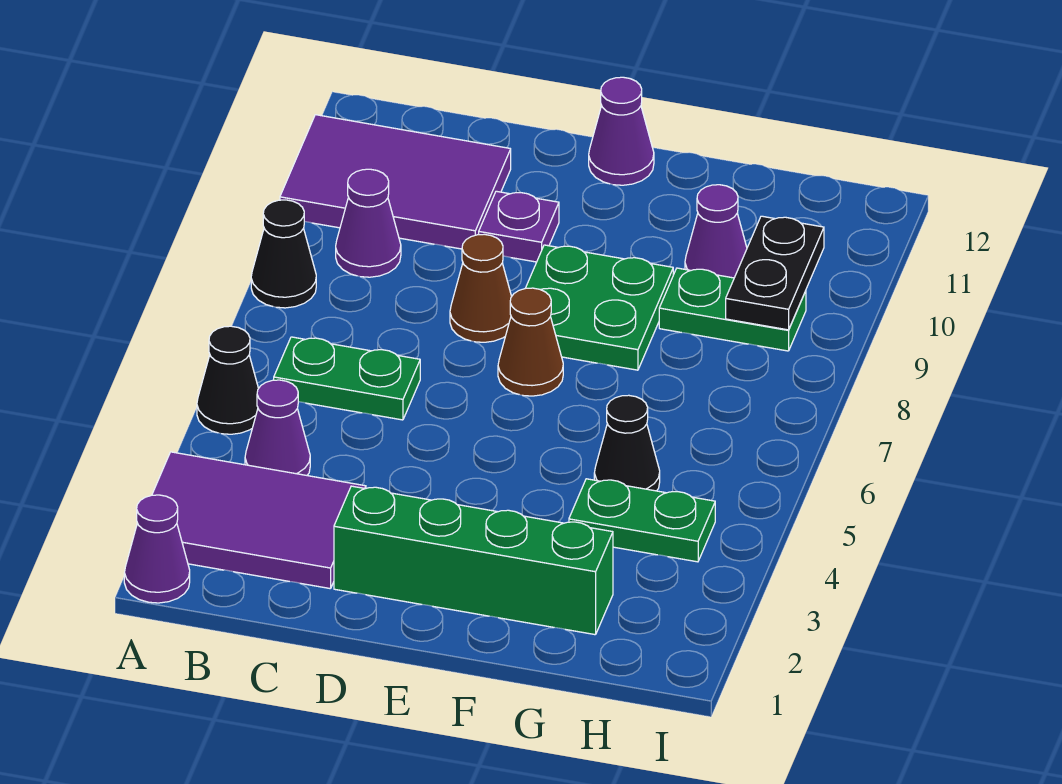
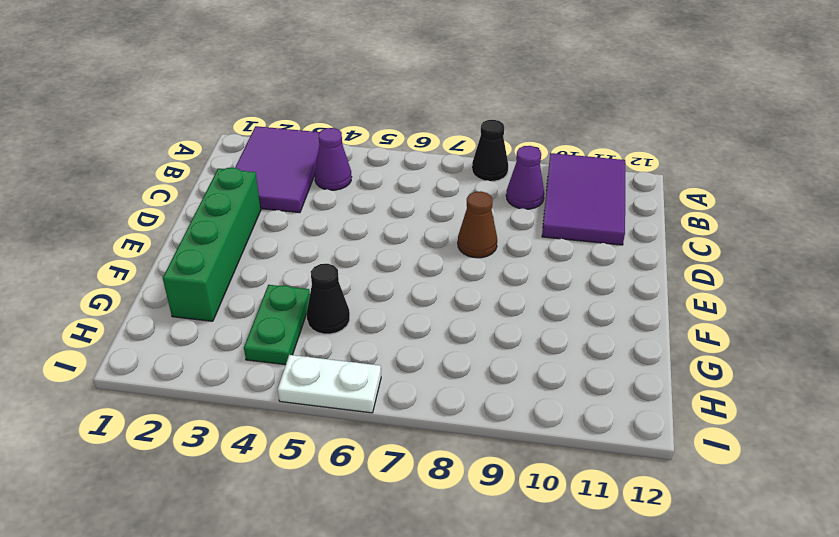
white plate I5:I6 level 1 -> none
none -> purple cone A1 level 1
none -> black cone A5 level 1
none -> green plate B6:C6 level 1

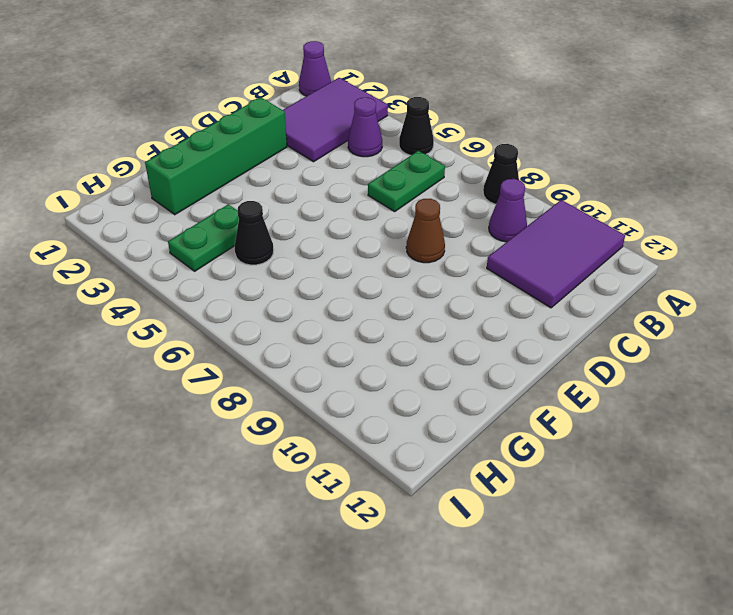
none -> purple plate D10 level 1
none -> brown cone E7 level 1
none -> green plate E8:F9 level 1

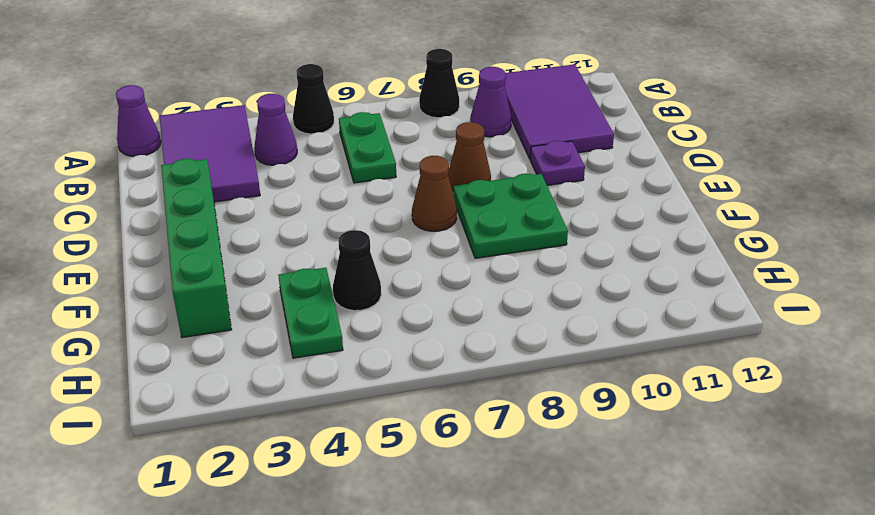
none -> purple cone E12 level 1
none -> green plate G9:H9 level 1
none -> purple cone G10 level 1

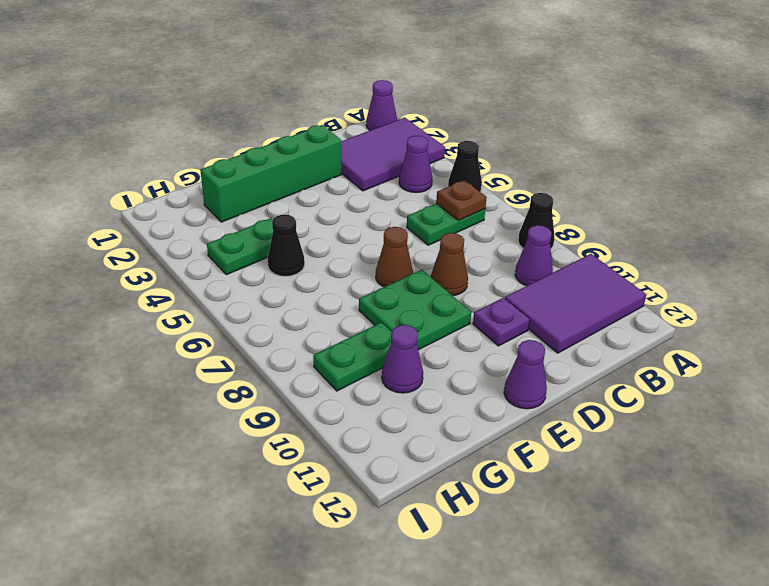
brown plate B6 level 2 -> none
none -> black plate H9:H10 level 2

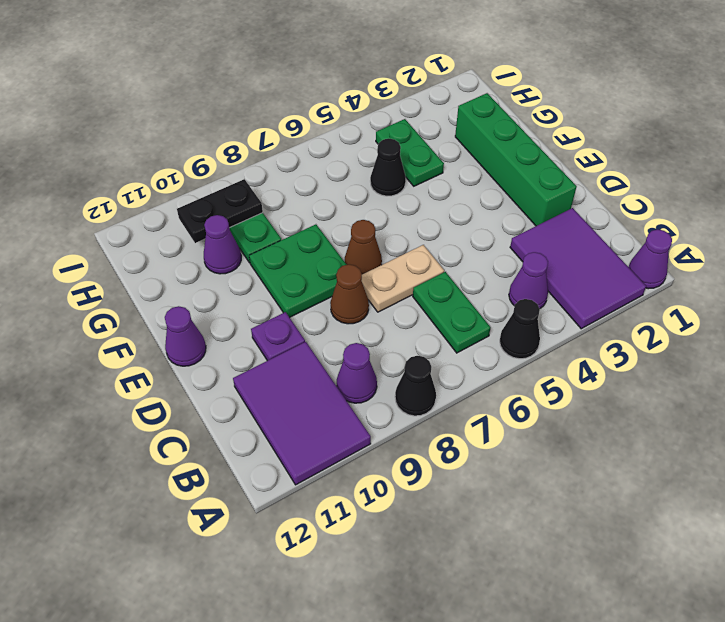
tan plate D6:D7 level 1 -> none

